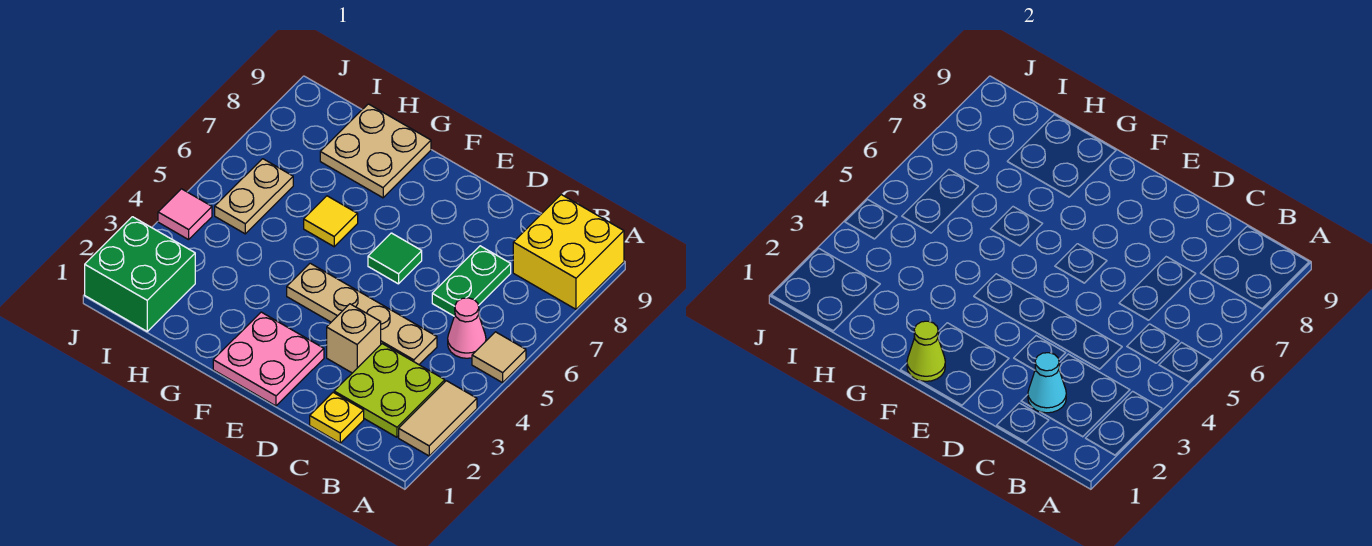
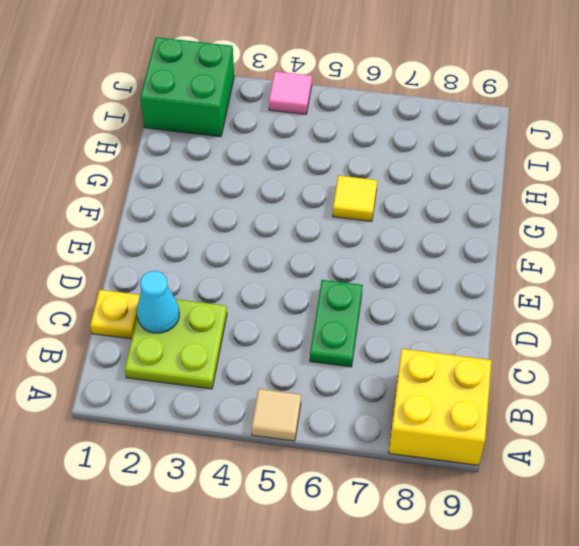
green plate C6:D6 level 1 -> green plate C6:C7 level 1
none -> tan tile A2:A3 level 1
none -> pink cone B5 level 1
none -> tan plate C4:F4 level 1

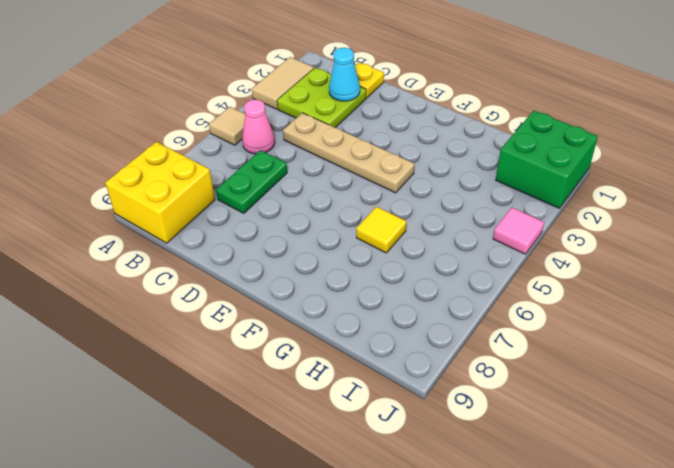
none -> tan brick D3 level 1
none -> pink plate E1:F2 level 1
none -> green tile E6 level 1

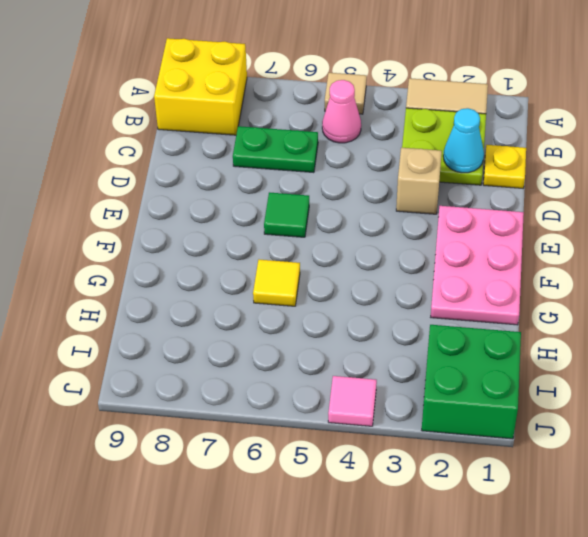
pink plate E1:G2 level 1 -> pink plate E1:F2 level 1
none -> tan plate C4:F4 level 1
none -> tan plate G8:H9 level 1
none -> tan plate I5:I6 level 1

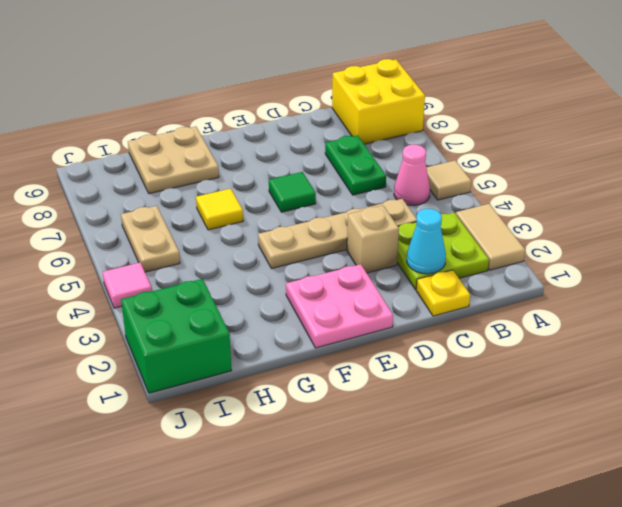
none -> lime cone F1 level 2

